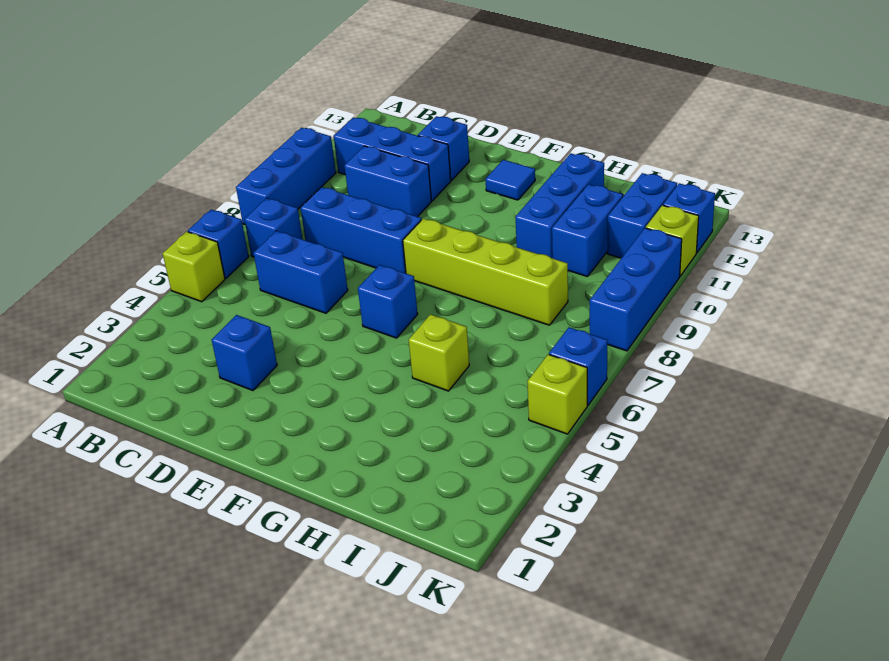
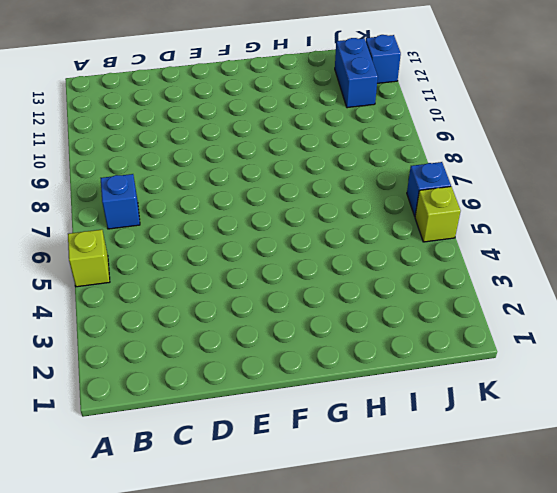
none -> blue brick A6 level 1
none -> blue brick A8:A10 level 1
none -> blue brick B11:D11 level 1

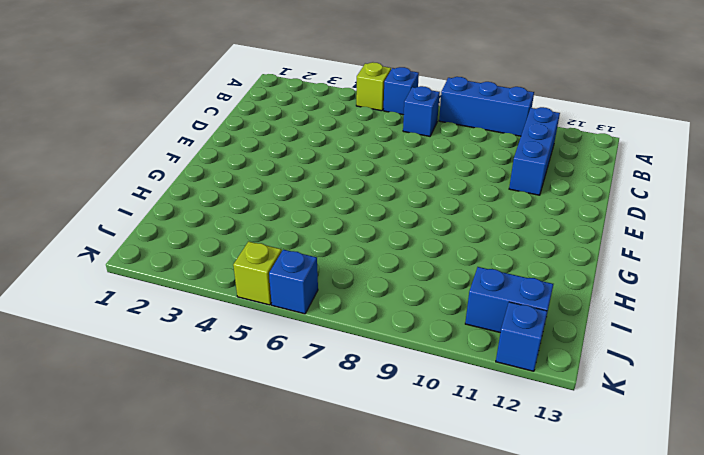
none -> blue brick C6:D6 level 1
none -> blue brick C8:E8 level 1
none -> blue brick C10:D10 level 1

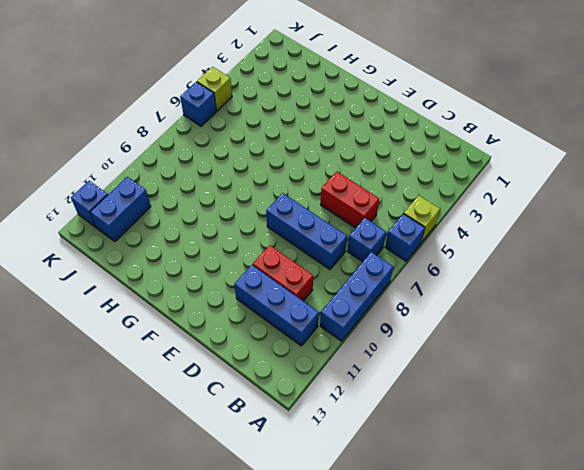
red brick C6:D6 level 1 -> blue brick C6:D6 level 1
red brick C10:D10 level 1 -> blue brick C10:D10 level 1
none -> blue brick D3 level 1
none -> blue brick D12 level 1
none -> blue brick F6 level 1

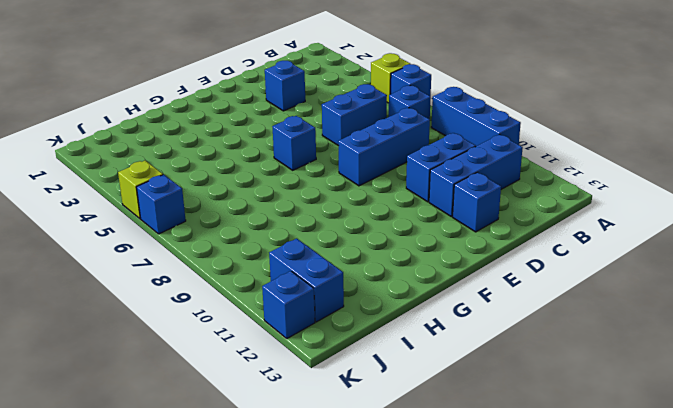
none -> lime brick F8:I8 level 1
none -> blue tile F12 level 1
none -> lime brick H5 level 1

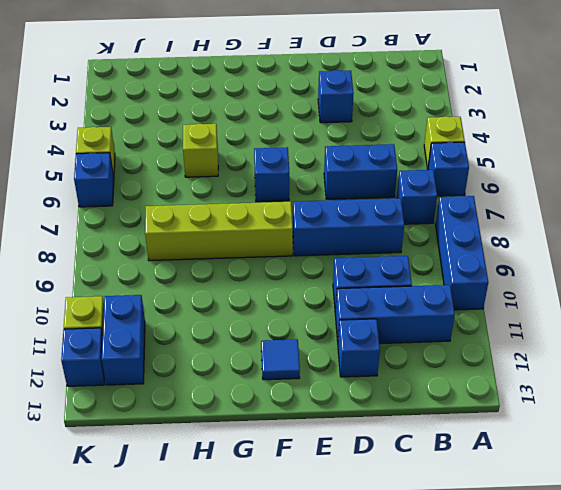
none -> blue brick H10:H12 level 1
none -> blue brick I10:I11 level 1
none -> blue brick K8:K10 level 1

